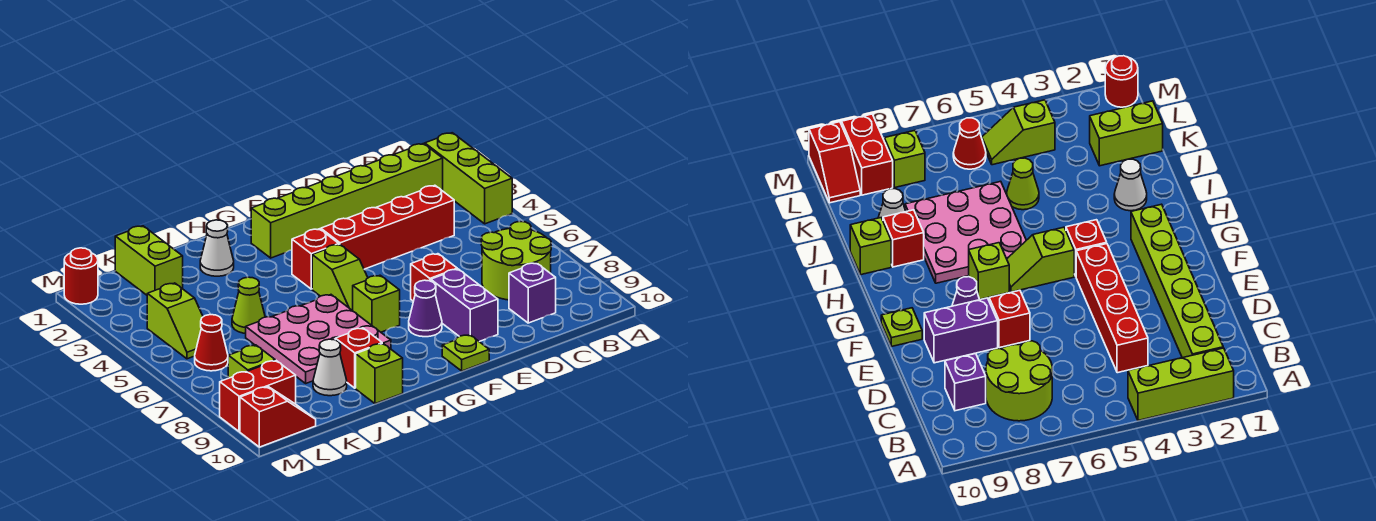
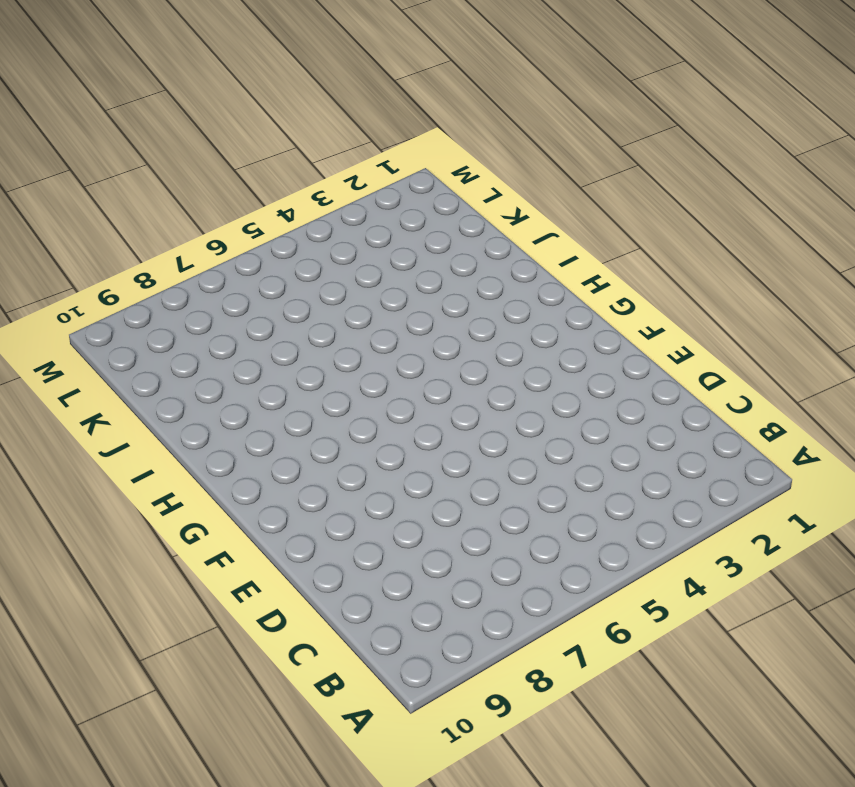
none -> lime brick A2:A4 level 1
none -> lime brick B2:G2 level 1
none -> lime round brick B7:C8 level 1

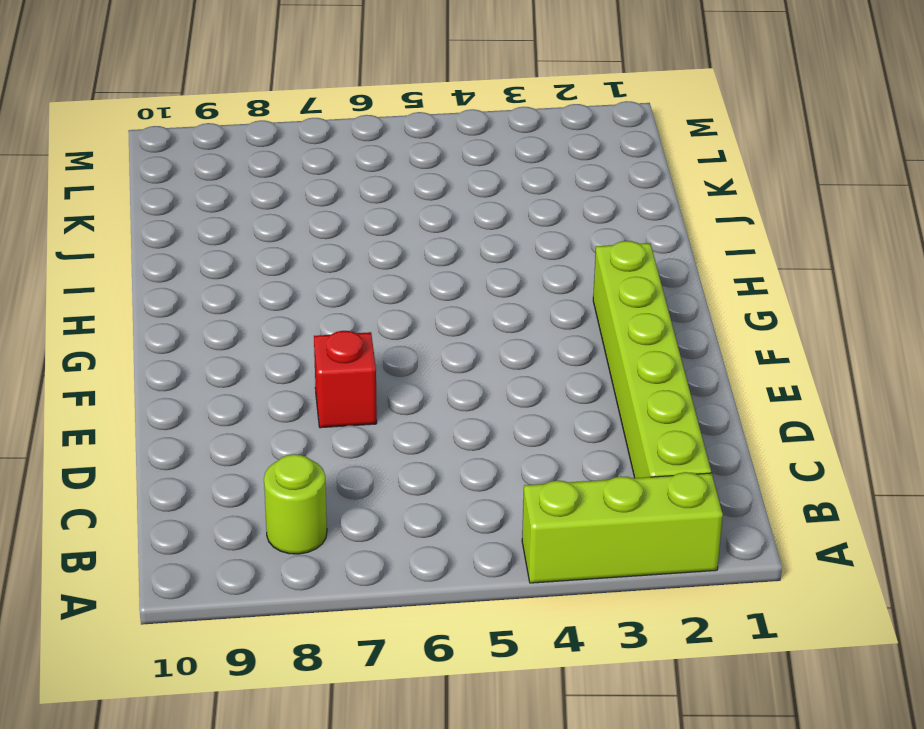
lime round brick B8 level 1 -> lime round brick B7:C8 level 1
none -> red brick C4:F4 level 1
none -> purple brick C9 level 1
none -> purple brick E8:E9 level 1

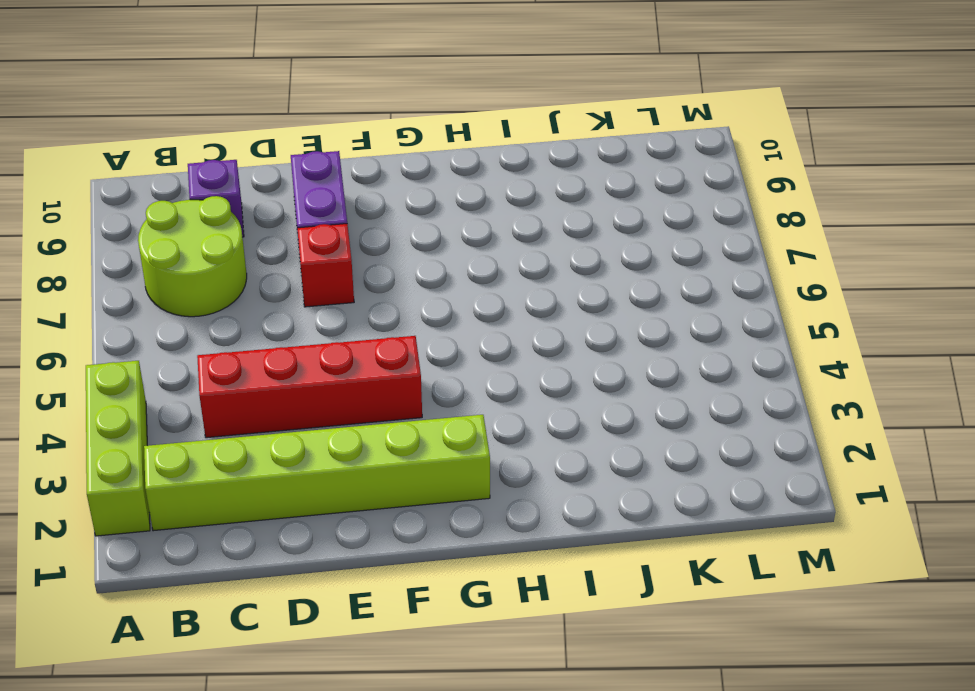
none -> purple cone F8 level 1
none -> lime plate F10 level 1
none -> red brick G4 level 1

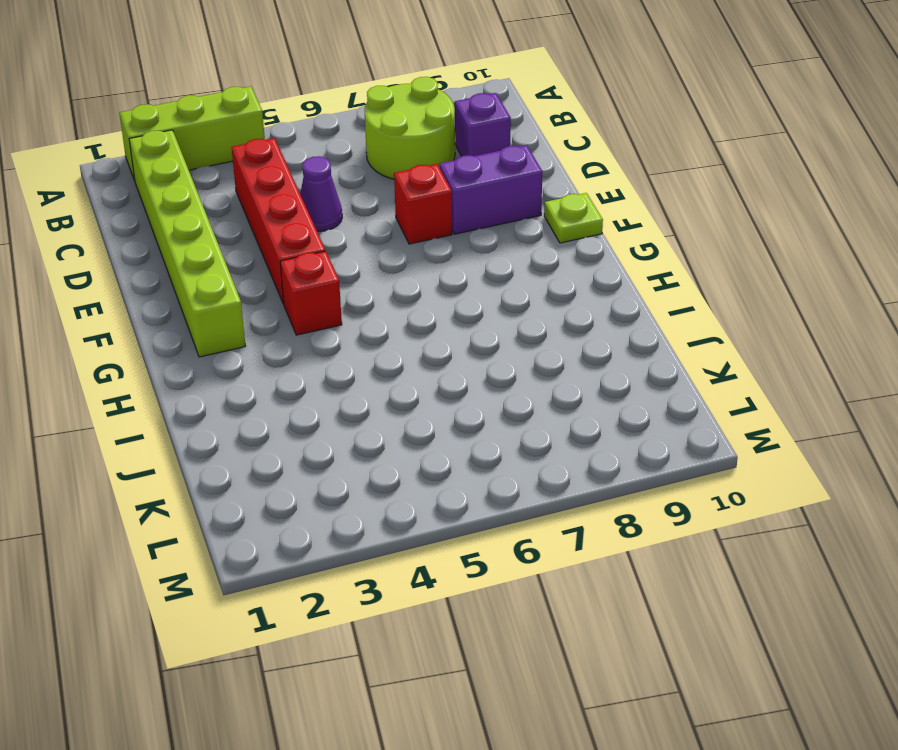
purple cone D5 level 1 -> purple cone F8 level 1
none -> lime slope G5:G6 level 1 top 5
none -> lime brick G7 level 1
none -> pink plate H6:J8 level 1

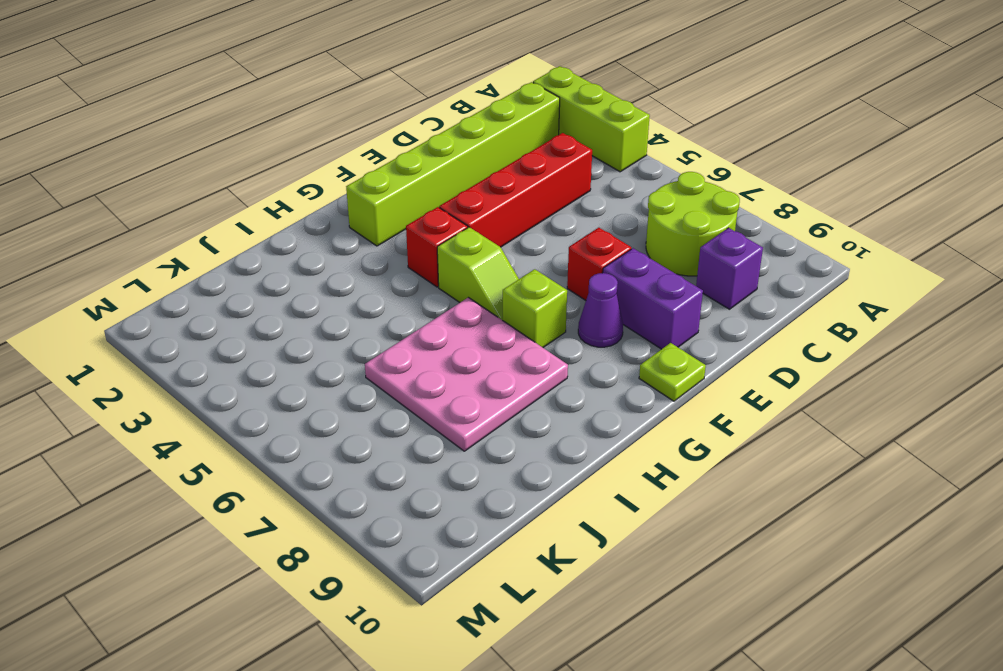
none -> white cone I2 level 1
none -> red brick I9 level 1
none -> lime brick I10 level 1

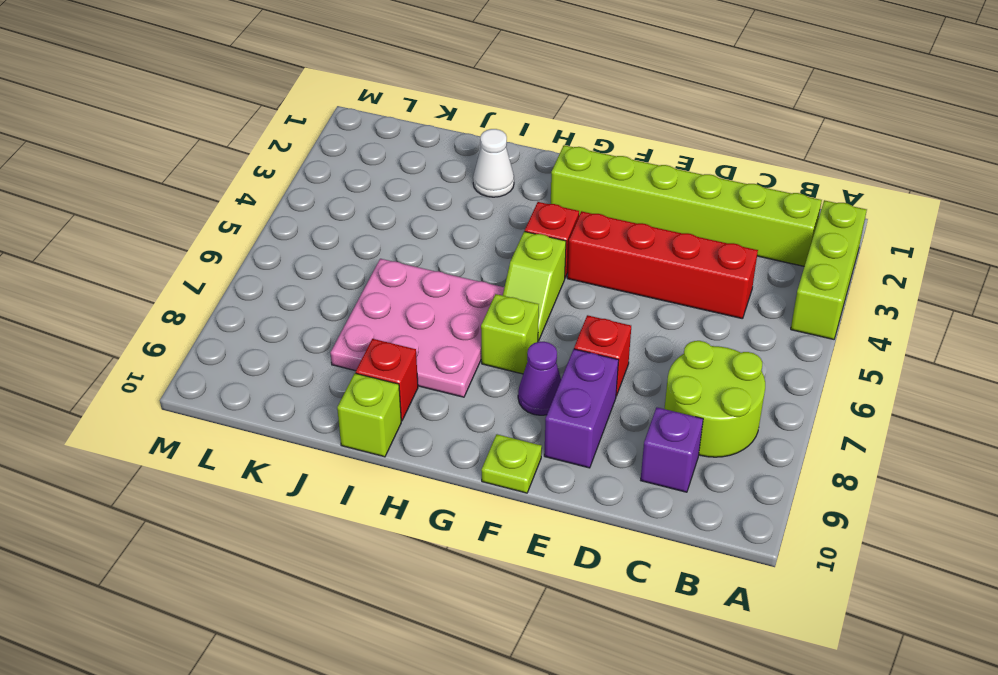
none -> lime cone J5 level 1
none -> white cone J9 level 1
none -> lime brick K1:K2 level 1

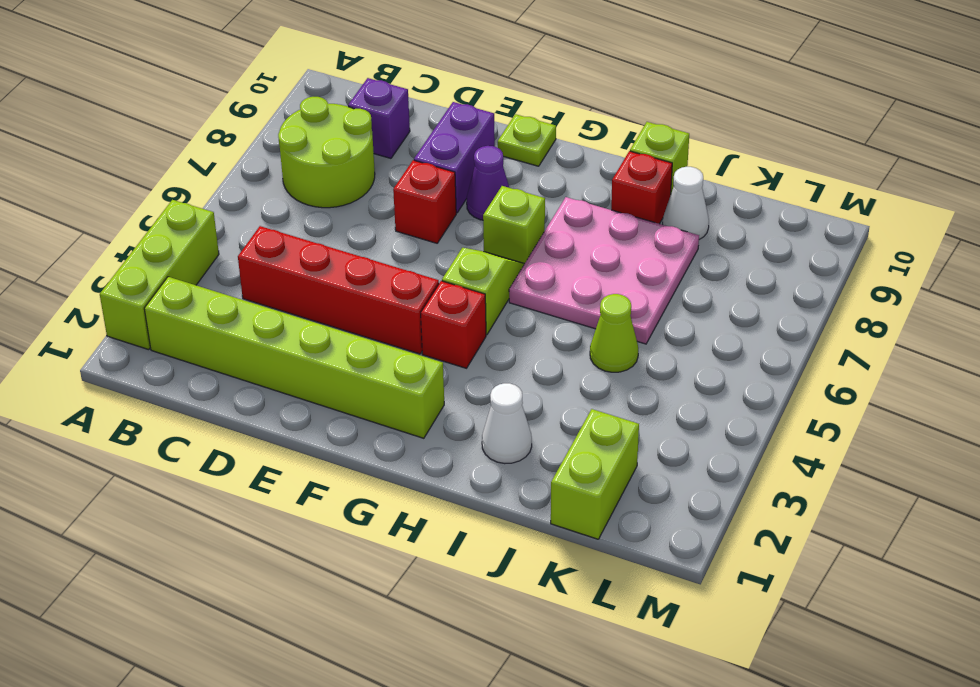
none -> lime slope L4:L5 level 1 top 4
none -> red cone L6 level 1
none -> lime brick L8 level 1

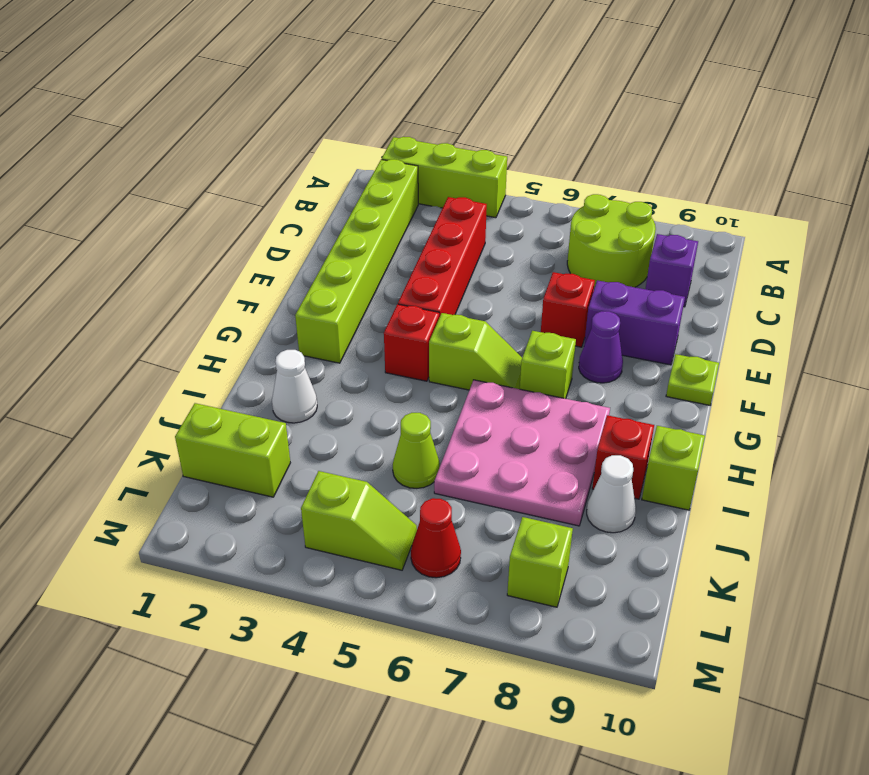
none -> red brick L9:M9 level 1
none -> red slope L10:M10 level 1 top M
none -> red round brick M1 level 1

